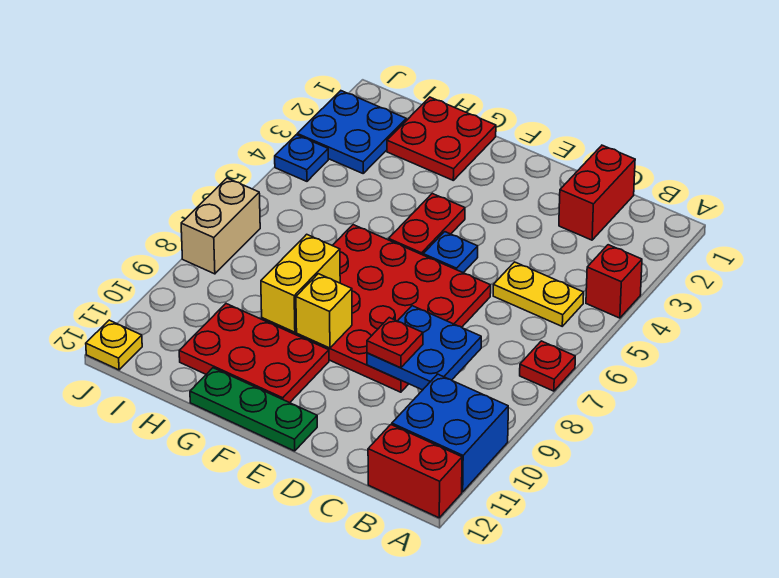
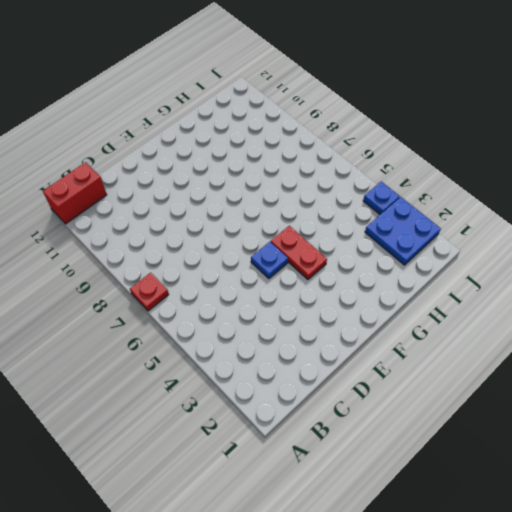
none -> red brick A4 level 1
none -> blue brick A10:B11 level 1
none -> yellow plate B5:C5 level 1

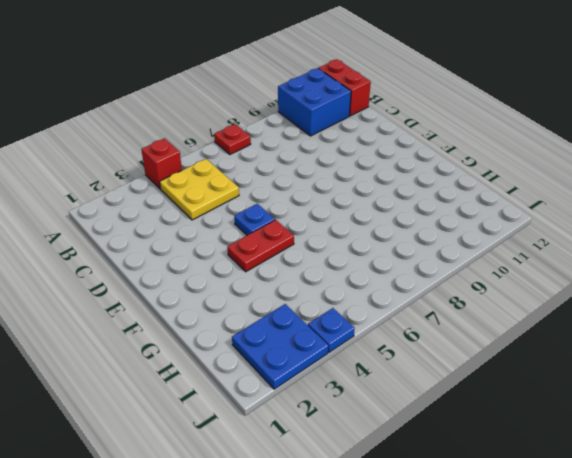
yellow plate B4:C5 level 1 -> yellow plate B5:C5 level 1
none -> red brick C1:C2 level 1
none -> red plate D6:G9 level 1
none -> green plate E12:G12 level 1

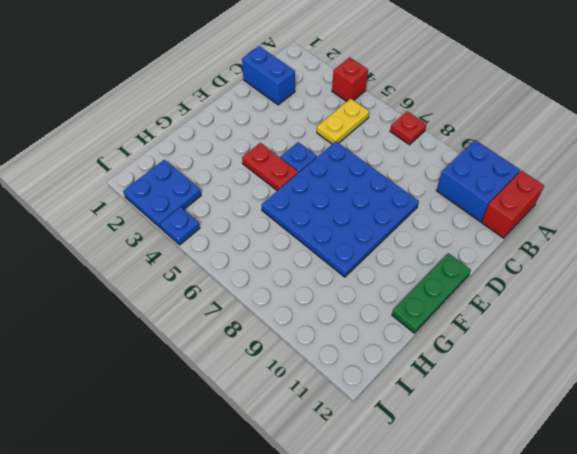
blue brick C1:C2 level 1 -> red brick C1:C2 level 1
blue plate D6:G9 level 1 -> red plate D6:G9 level 1
none -> red plate F10:H11 level 1
none -> red plate G1:H2 level 1
none -> tan brick J7:J8 level 1

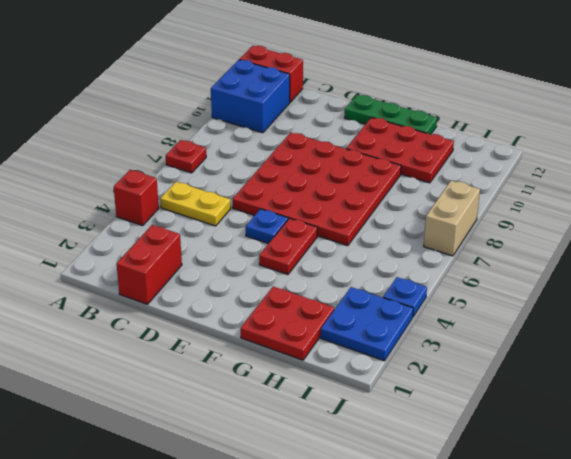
none -> yellow plate J12 level 1
none -> blue plate C8:D9 level 2
none -> yellow brick F9 level 2

